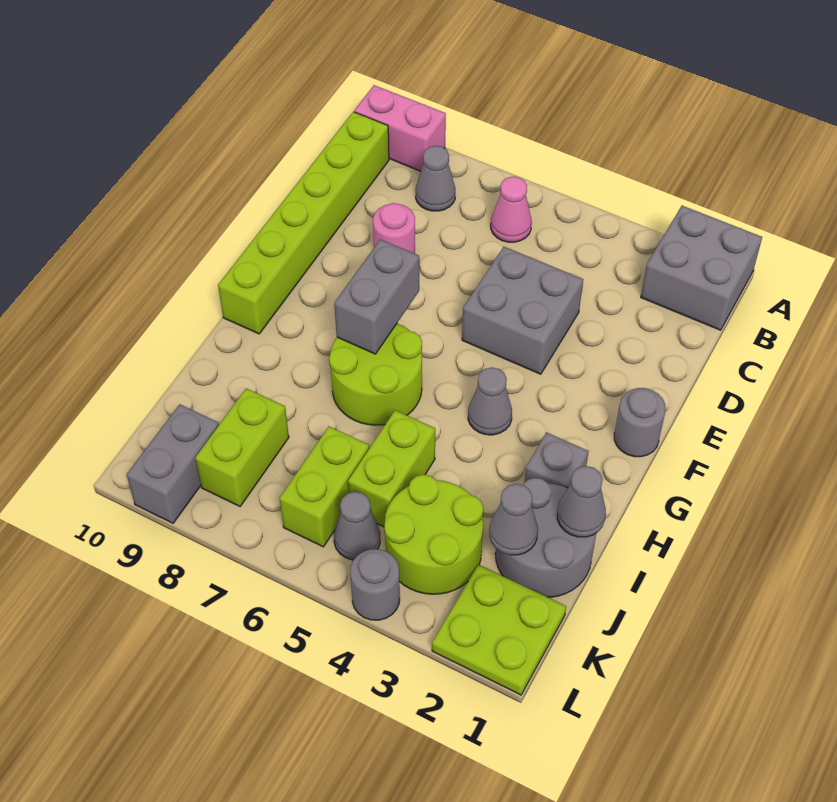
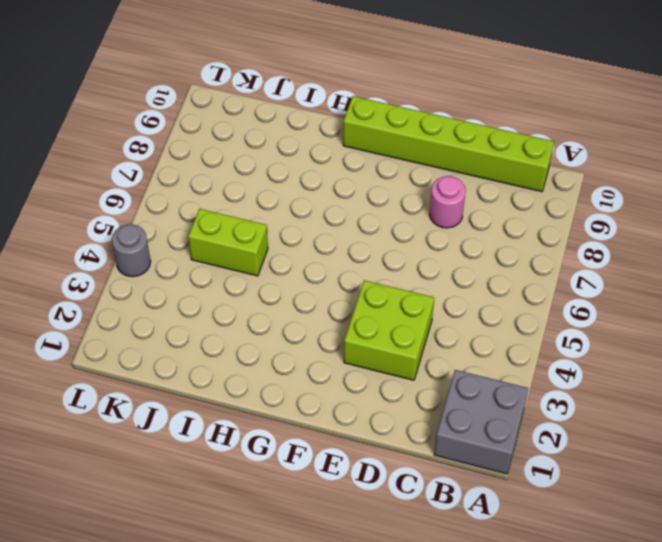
lime brick D3:E4 level 1 -> grey brick D4:E5 level 1
none -> pink brick A9:A10 level 1
none -> pink cone B6 level 1
none -> grey cone B8 level 1

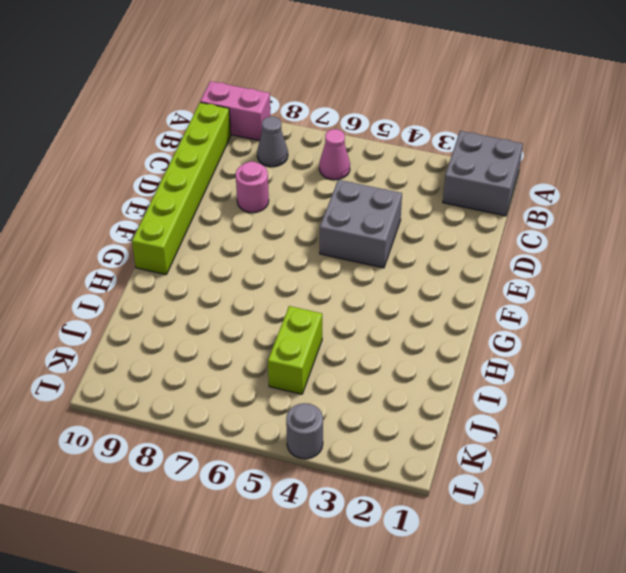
none -> grey round brick F1 level 1
none -> grey cone G4 level 1
none -> lime round brick G6:H7 level 1

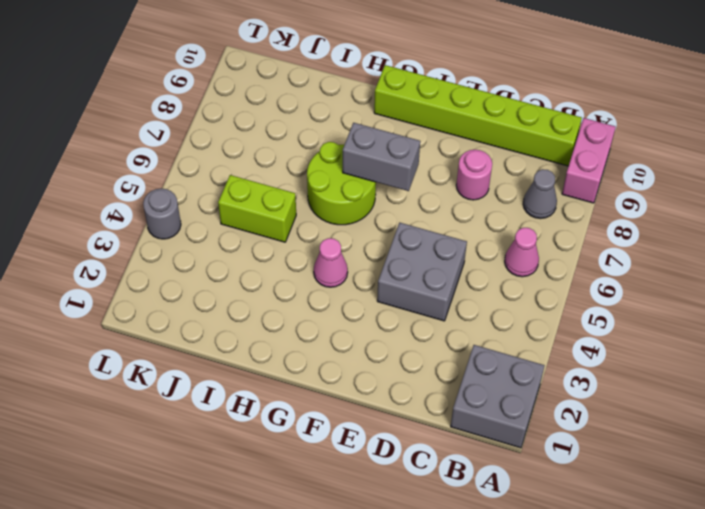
pink cone G4 level 1 -> grey cone G4 level 1
none -> grey round brick F1 level 1
none -> grey brick H2 level 1
none -> grey round brick I1:J2 level 1

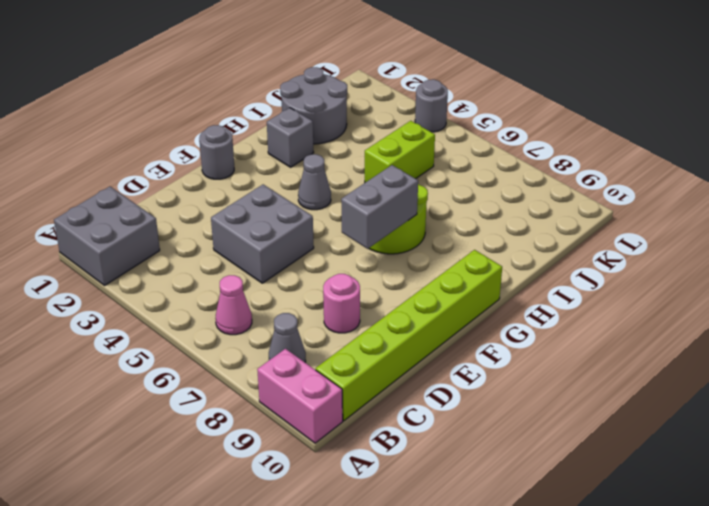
none -> lime round brick J3:K4 level 1
none -> lime brick J6:K6 level 1
none -> lime brick J8:K8 level 1

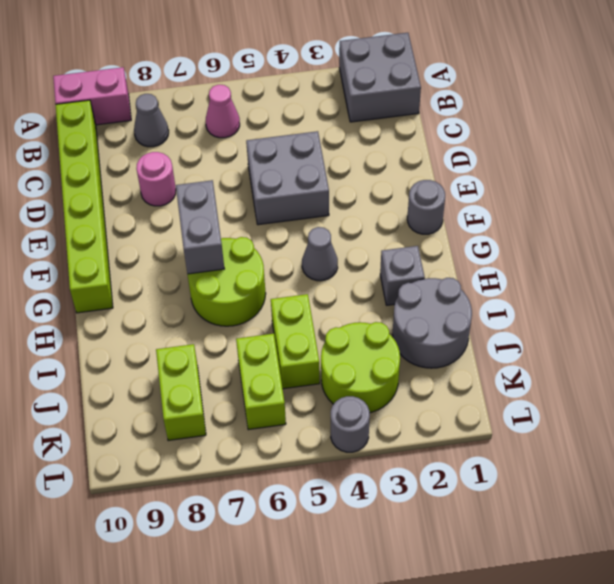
none -> lime plate K1:L2 level 1
none -> grey cone K5 level 1
none -> grey brick K9:L9 level 1

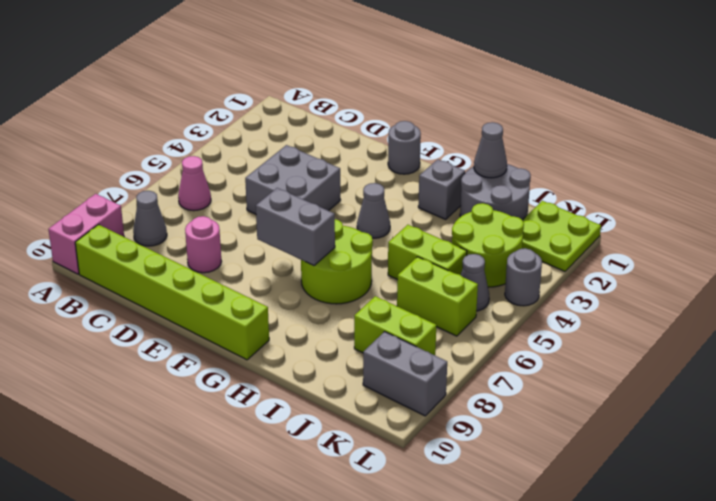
none -> grey brick A1:B2 level 1
none -> grey cone J2 level 2

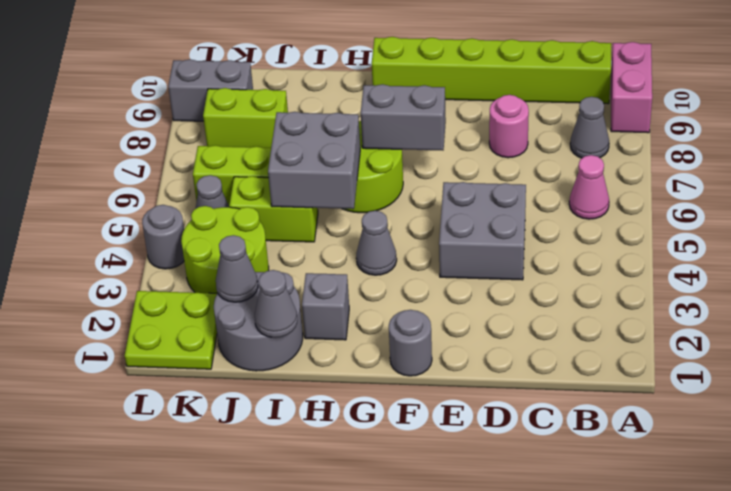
grey brick H5:I6 level 2 -> grey brick A1:B2 level 1

